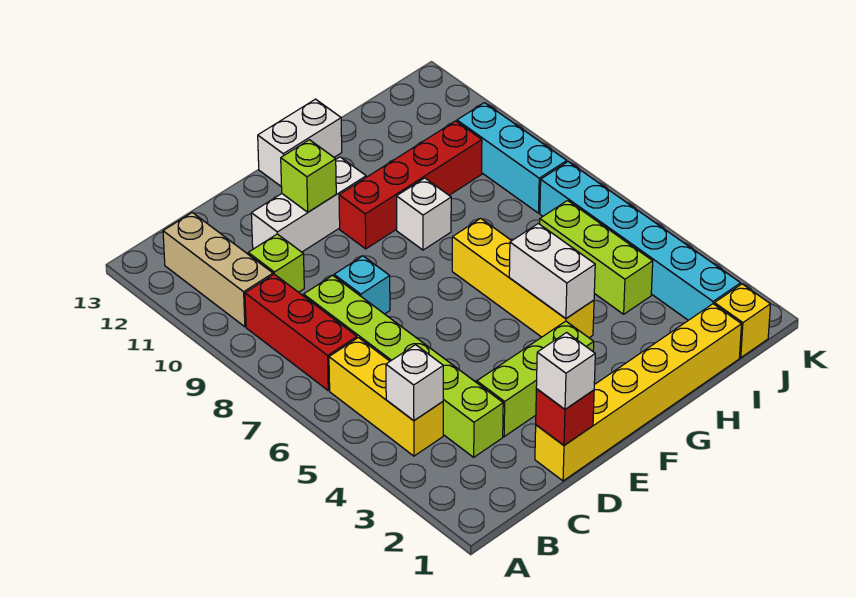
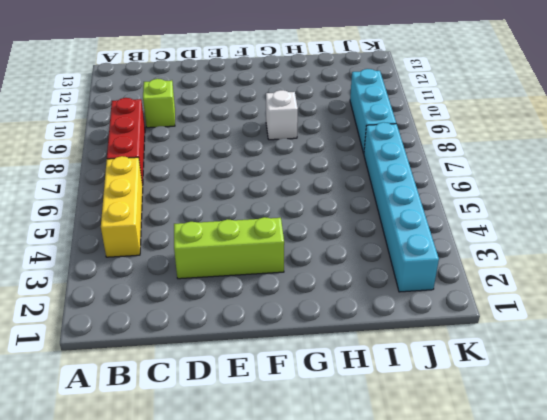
none -> tan brick B10:B12 level 1
none -> lime brick C3:C8 level 1
none -> yellow brick D1:I1 level 1

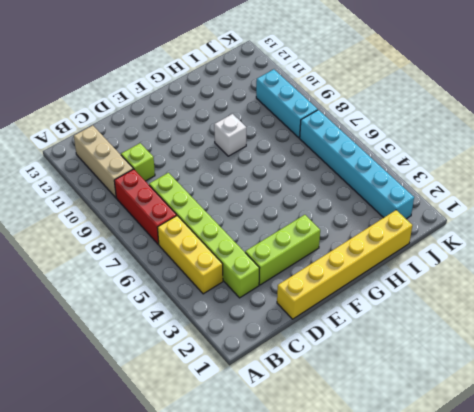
none -> cyan brick D8 level 1
none -> white brick D11:F11 level 1
none -> red brick F10:I10 level 1

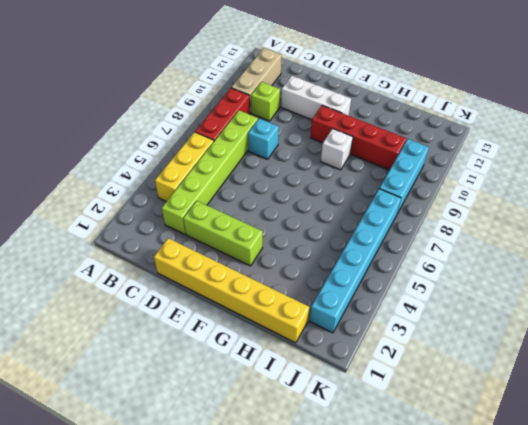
none -> white brick F13:G13 level 1
none -> yellow brick G4:G7 level 1
none -> lime brick I4:I6 level 1

